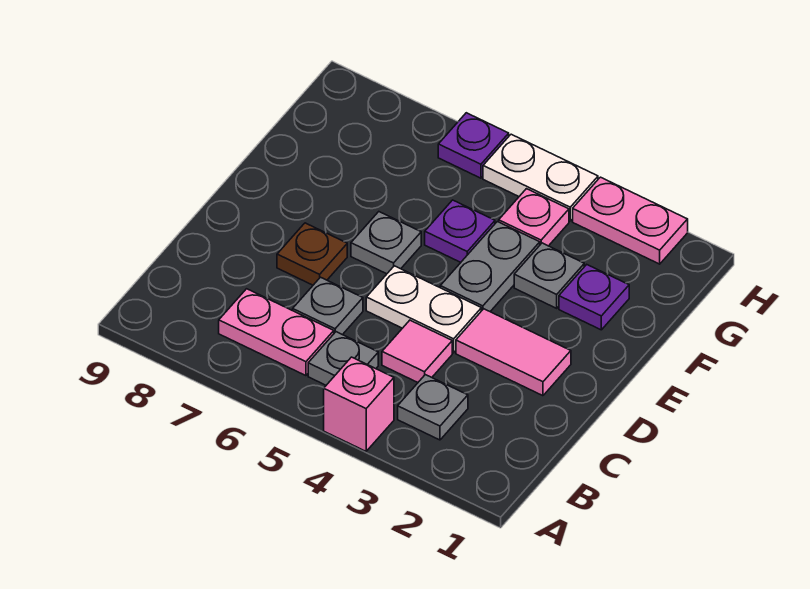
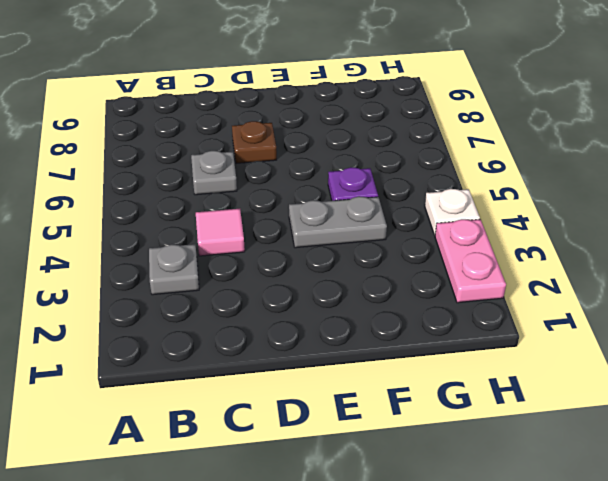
white plate H4 level 1 -> white plate H4:H5 level 1
none -> pink brick A4 level 1
none -> grey plate B5 level 1
none -> pink plate B6:B7 level 1

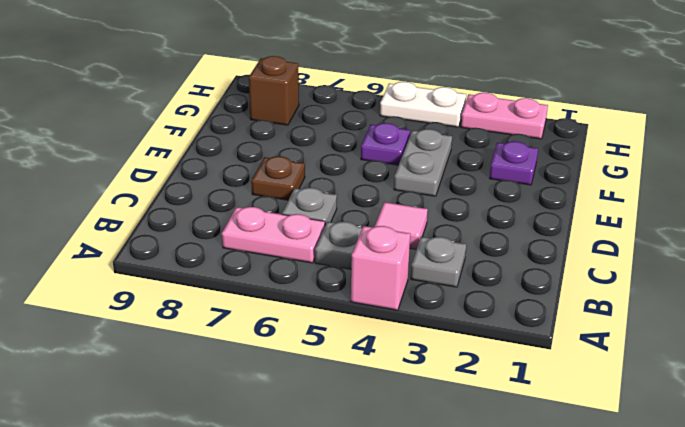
brown brick G8 level 1 -> none
none -> pink tile D2:D3 level 1
none -> white plate D4:D5 level 1
none -> grey plate E6 level 1

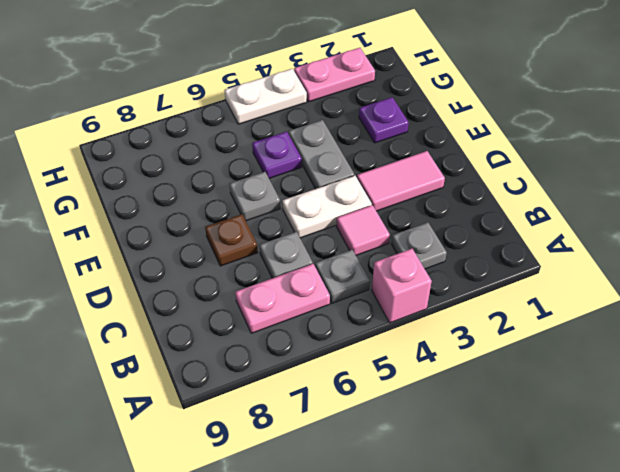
none -> grey plate F3 level 1
none -> pink plate G4 level 1
none -> purple plate H6 level 1

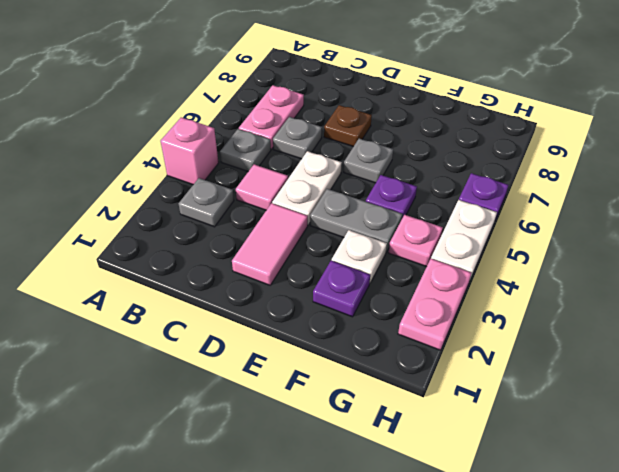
white plate F3 level 1 -> grey plate F3 level 1

